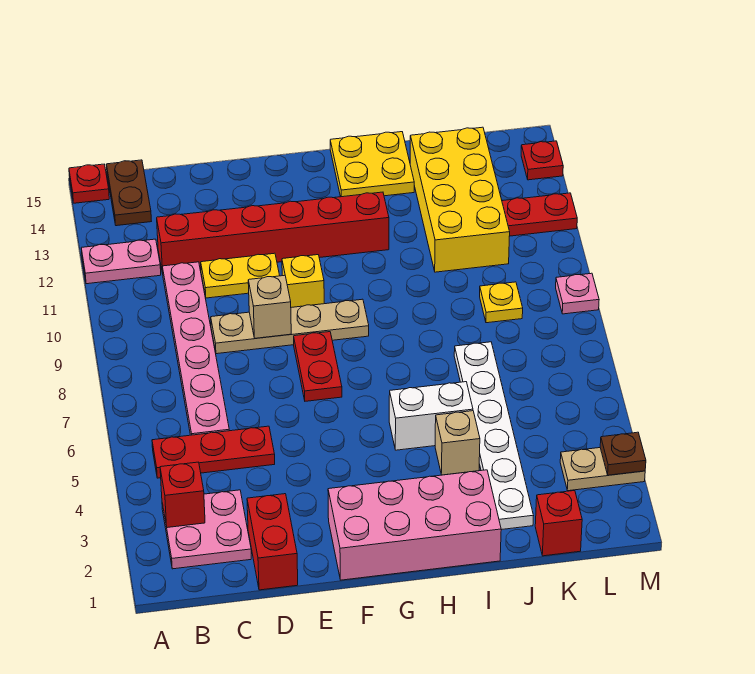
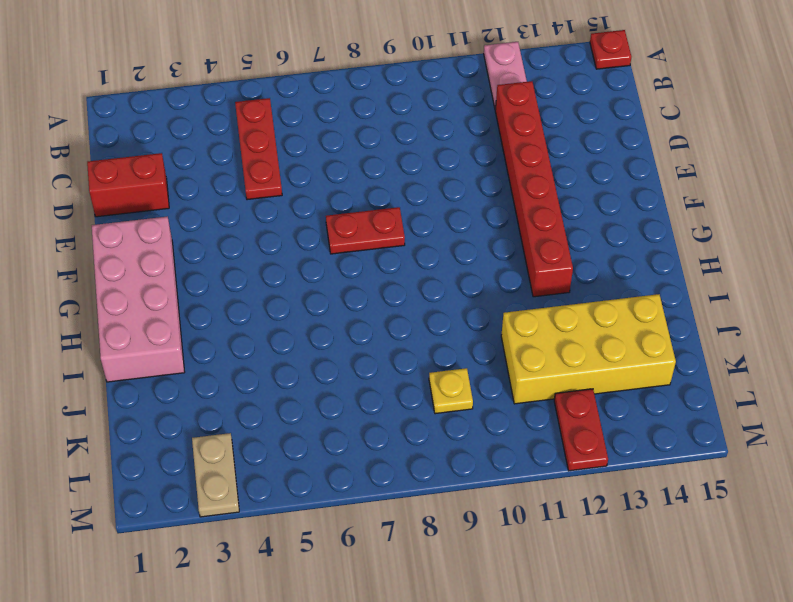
none -> pink plate B2:C3 level 1
none -> brown plate B14:B15 level 1
none -> pink plate C6:C11 level 1

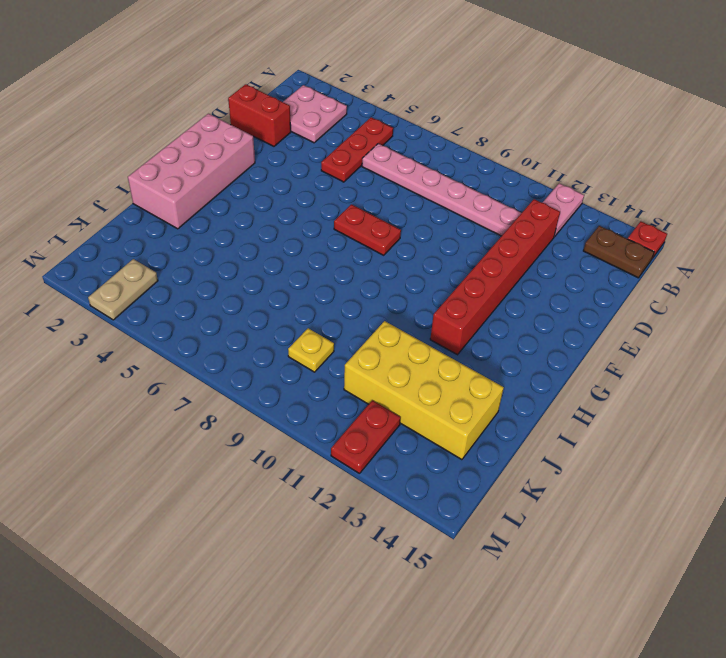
none -> tan plate D9:G9 level 1
none -> yellow plate D11:E11 level 1
none -> yellow brick F10 level 1

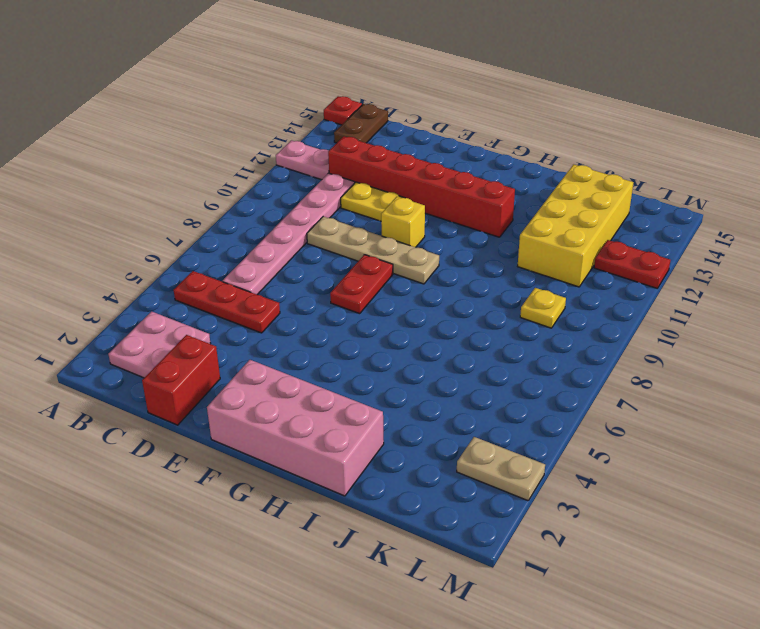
none -> white brick H5:I5 level 1
none -> yellow plate H14:I15 level 1
none -> tan brick I4 level 1

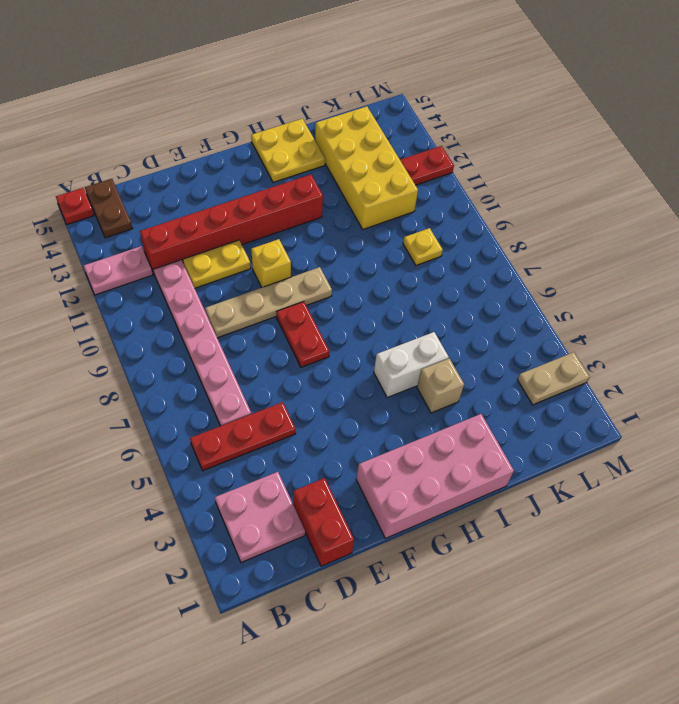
none -> white plate J2:J7 level 1
none -> red brick K1 level 1
none -> pink plate M9 level 1

